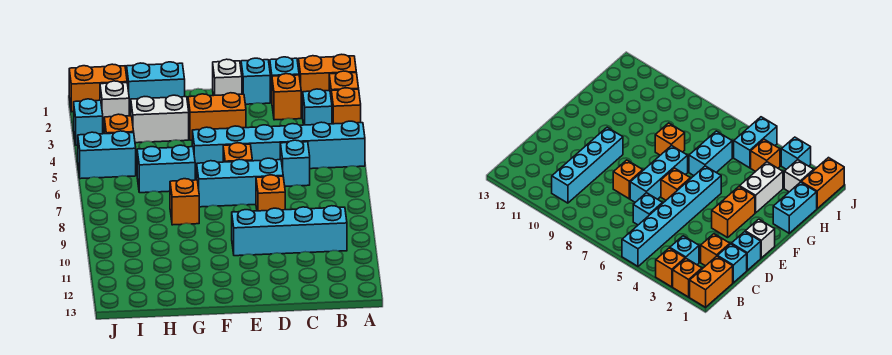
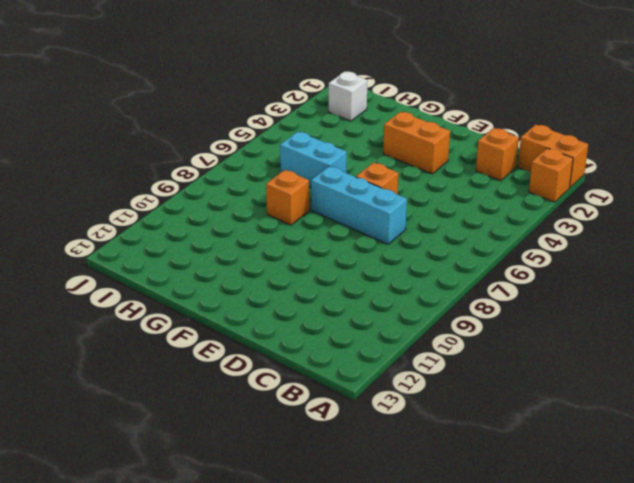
none -> orange brick A3 level 1
none -> cyan brick A5:F5 level 1
none -> cyan brick B3 level 1

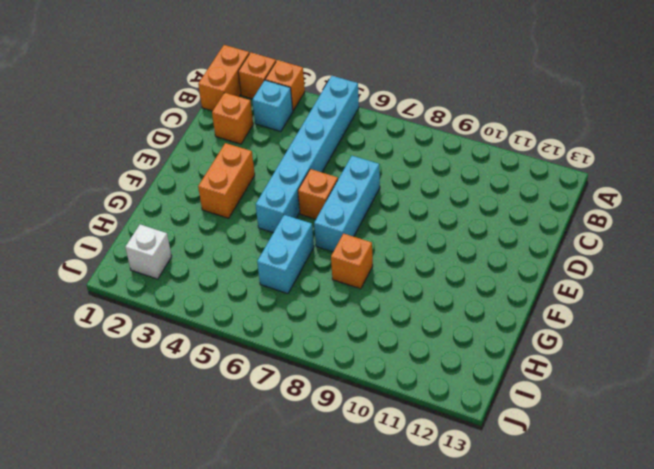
none -> cyan brick B10:E10 level 1
none -> cyan brick C1 level 1
none -> cyan brick C6 level 1

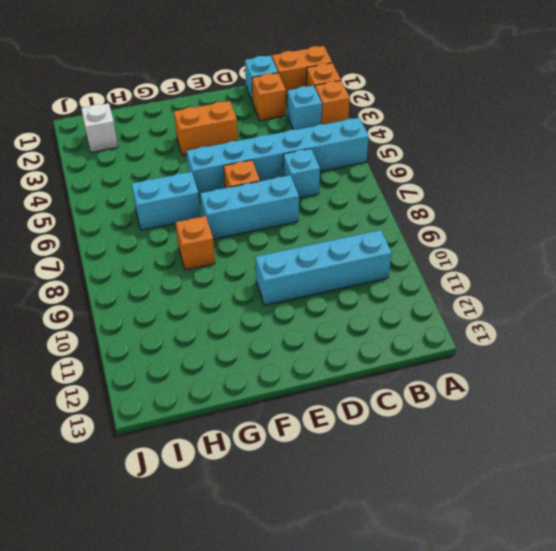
none -> cyan brick D1 level 1
none -> orange brick D8 level 1
none -> white brick E1 level 1

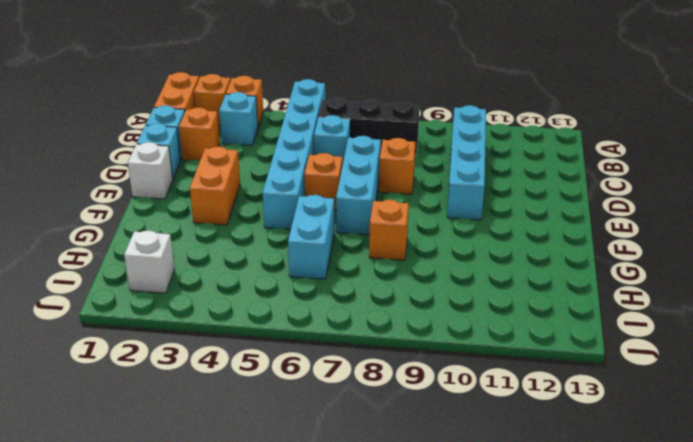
black brick B6:B8 level 1 -> none
none -> cyan brick G1:H1 level 1
none -> white brick G3:H3 level 1
none -> orange brick I1:J1 level 1

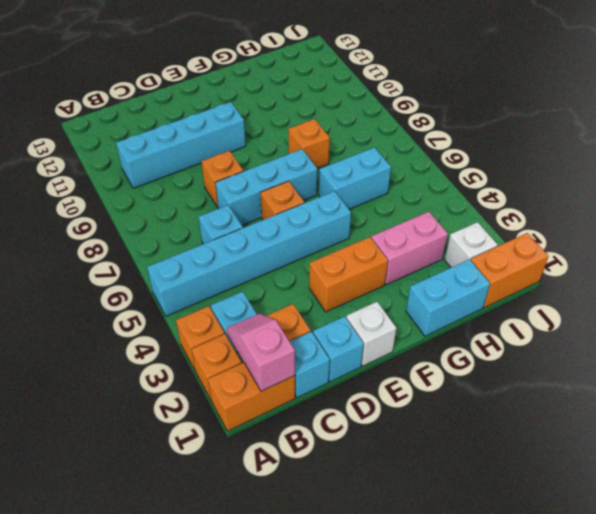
pink slope B1:B2 level 2 top 1 -> none
pink brick G3:H3 level 1 -> white brick G3:H3 level 1
none -> orange brick I4 level 1
none -> cyan brick I5:J5 level 1
none -> cyan brick J3 level 1

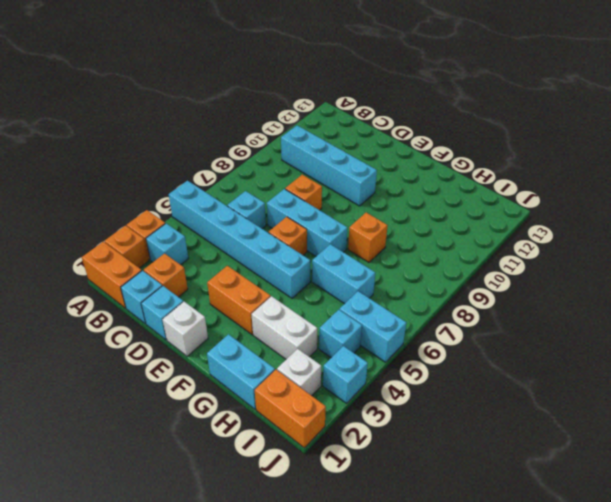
cyan brick I4 level 1 -> orange brick I4 level 1

